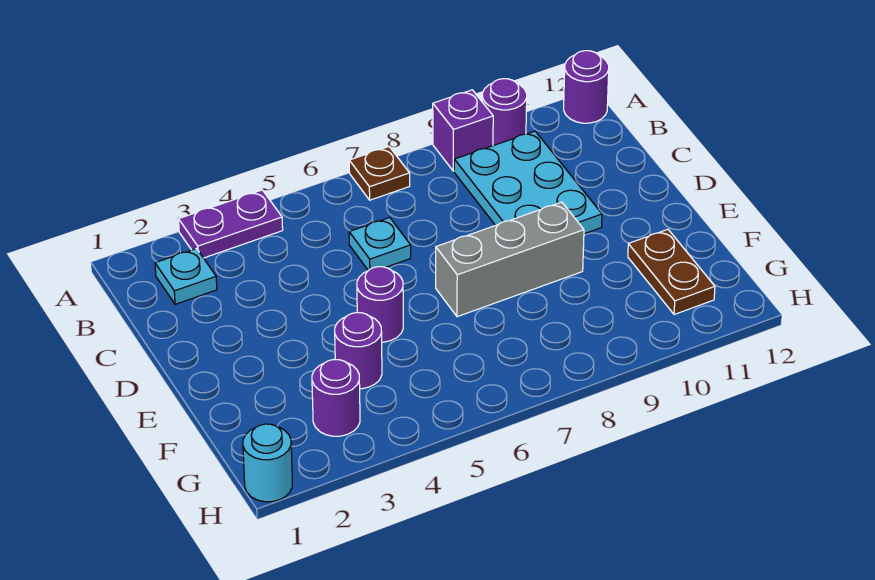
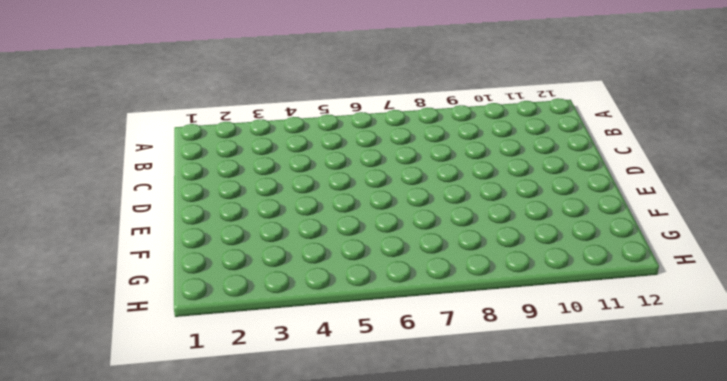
none -> purple plate A3:A4 level 1
none -> brown plate A7 level 1
none -> purple brick A9 level 1

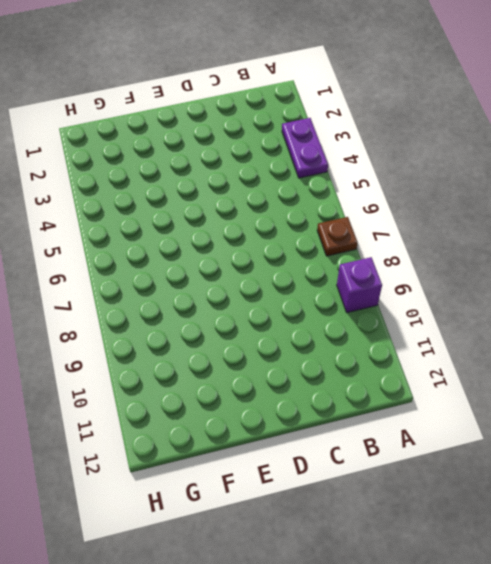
none -> purple round brick A10 level 1
none -> purple round brick A12 level 1
none -> cyan plate B2 level 1

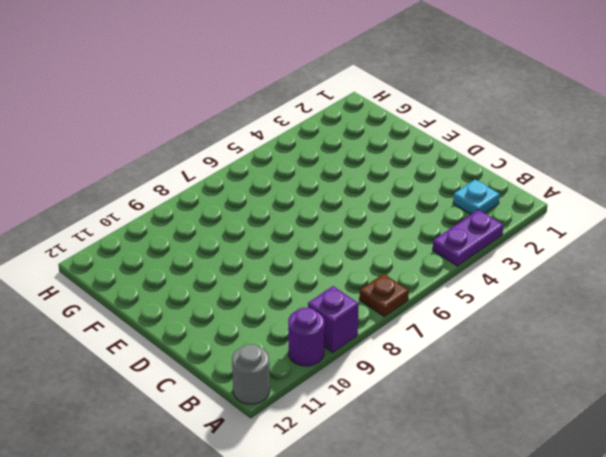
grey round brick A12 level 1 -> purple round brick A12 level 1
none -> cyan plate B9:D10 level 1
none -> cyan plate C6 level 1
none -> purple round brick E5 level 1

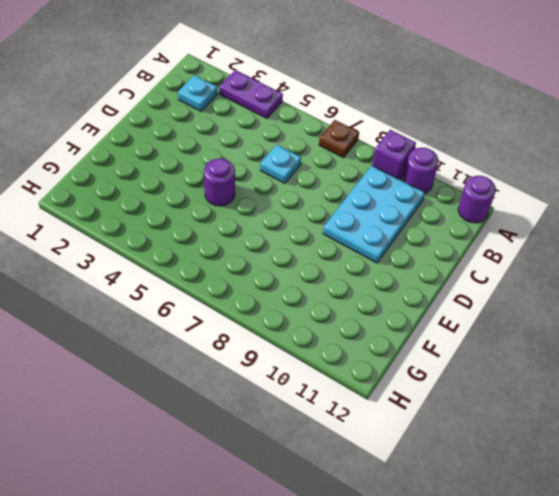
none -> grey brick E7:E9 level 1
none -> purple round brick F4 level 1
none -> brown plate F11:G11 level 1

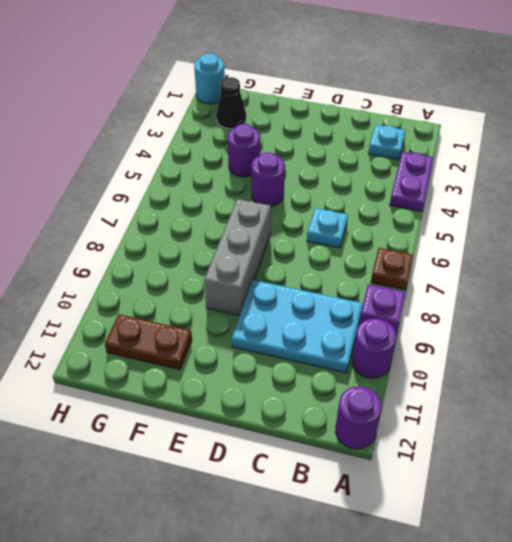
black cone G2 level 1 -> none
none -> purple round brick G3 level 1

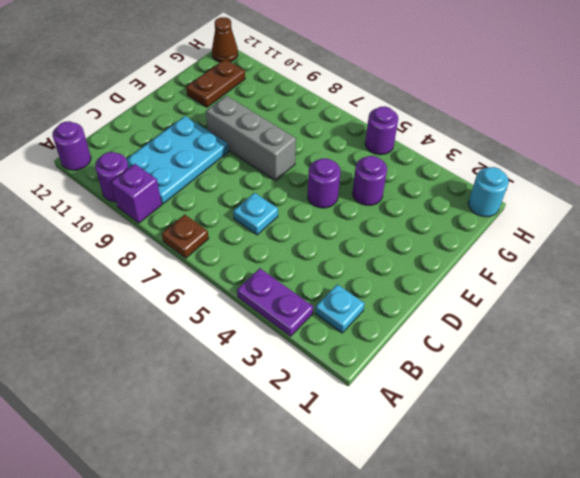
purple round brick H5 level 1 -> purple round brick G3 level 1
brown cone H12 level 1 -> none

